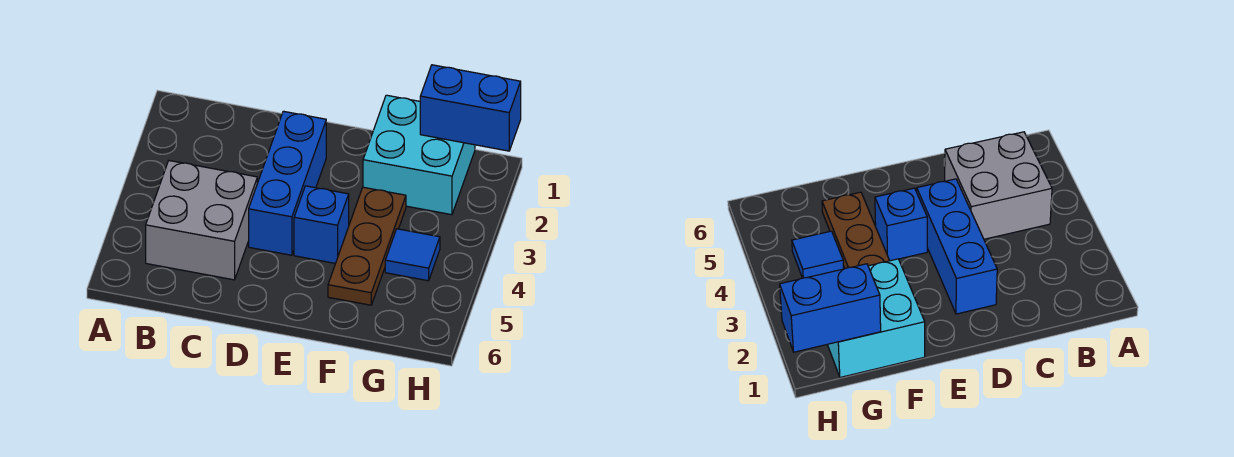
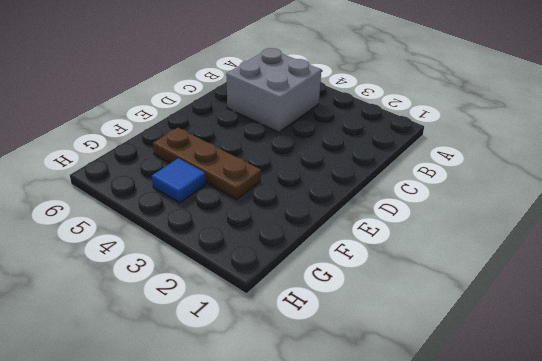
none -> blue brick D2:D4 level 1
none -> blue brick E4 level 1

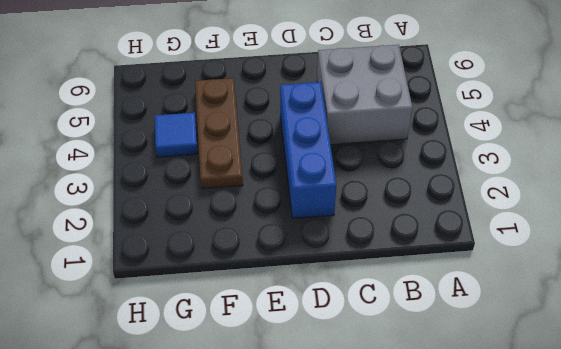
none -> blue brick E4 level 1
none -> cyan brick F1:G2 level 1

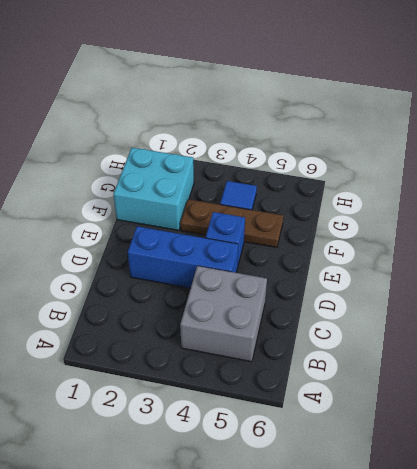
none -> blue brick G1:H1 level 2

